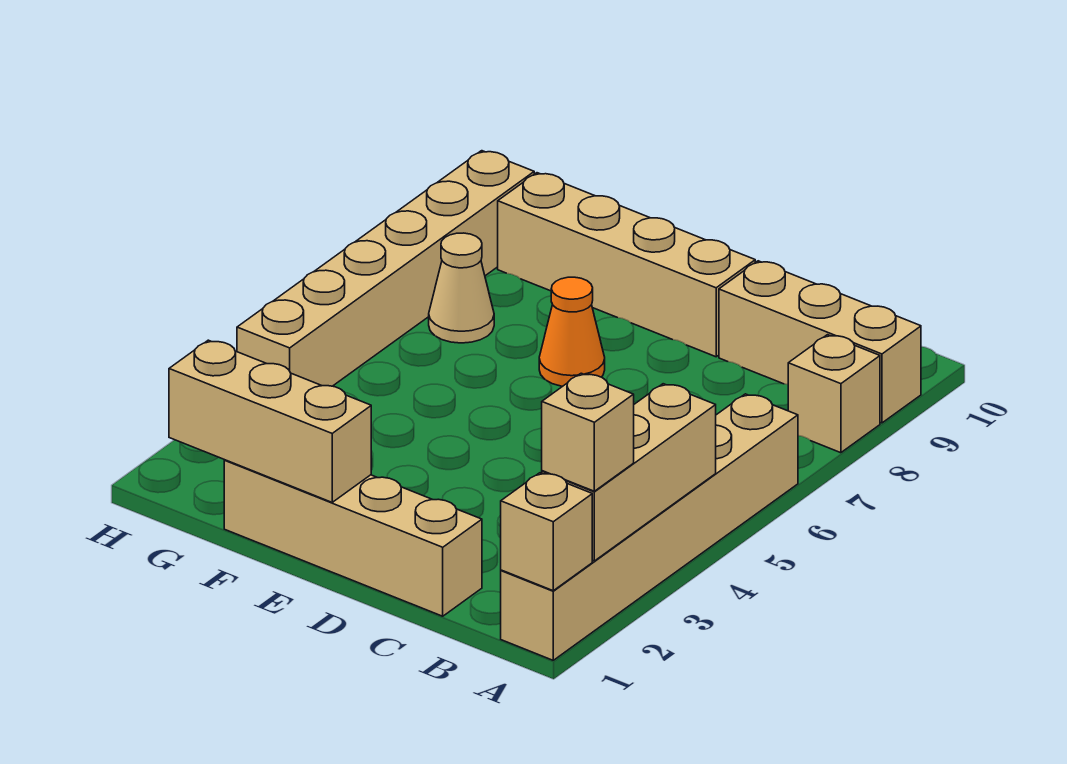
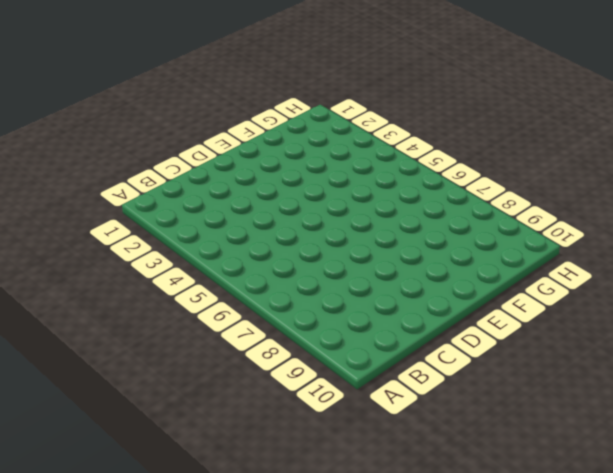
none -> tan brick A1:A6 level 1
none -> tan brick A8 level 1
none -> tan brick A9:C9 level 1

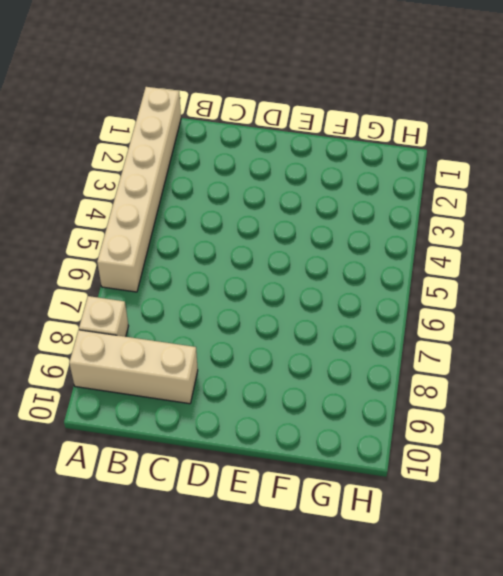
none -> tan brick C1:F1 level 1
none -> tan brick D9:G9 level 1
none -> orange cone E7 level 1

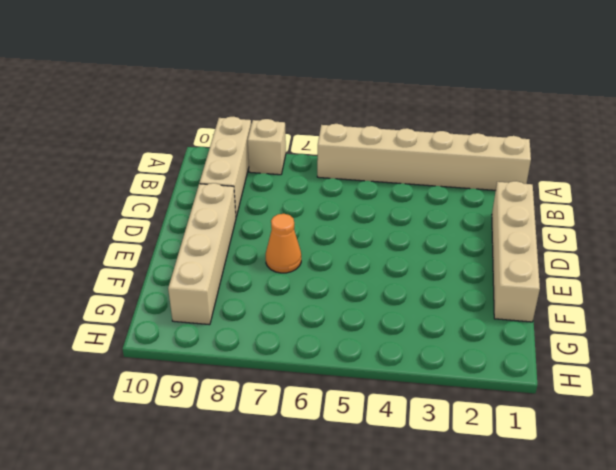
none -> tan cone G7 level 1
none -> tan brick H4:H9 level 1
none -> tan brick A1 level 2

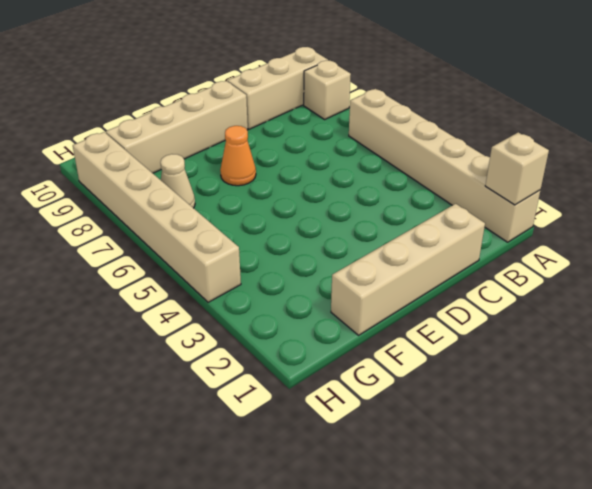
none -> tan brick A2:A4 level 2
none -> tan brick E1:G1 level 2
none -> tan brick A2 level 3

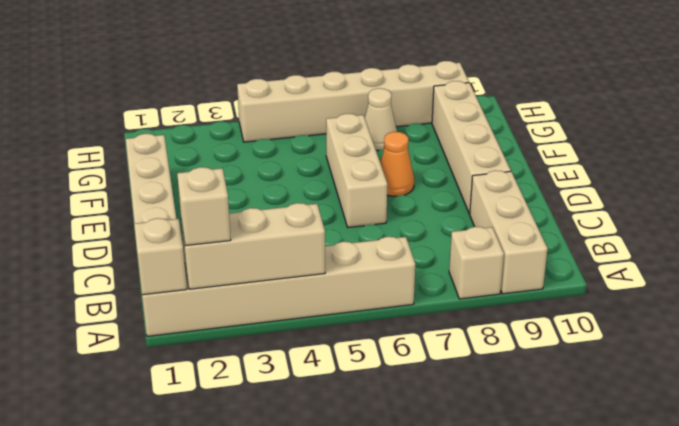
tan brick D6:F6 level 1 -> tan brick E1:G1 level 2

